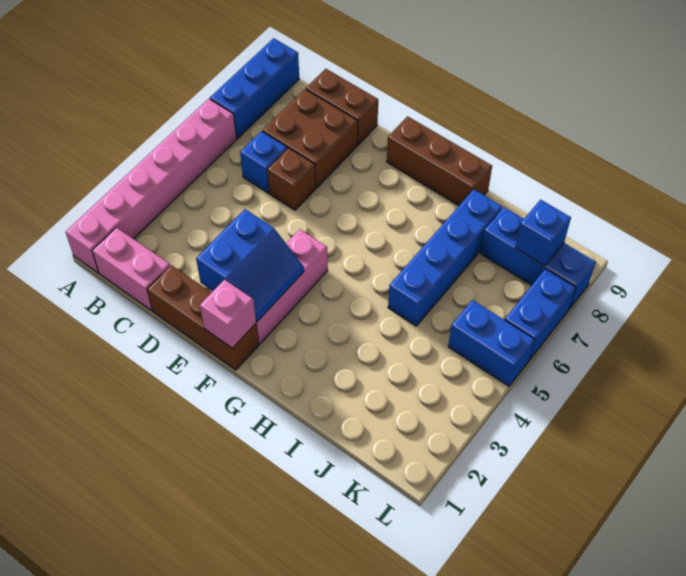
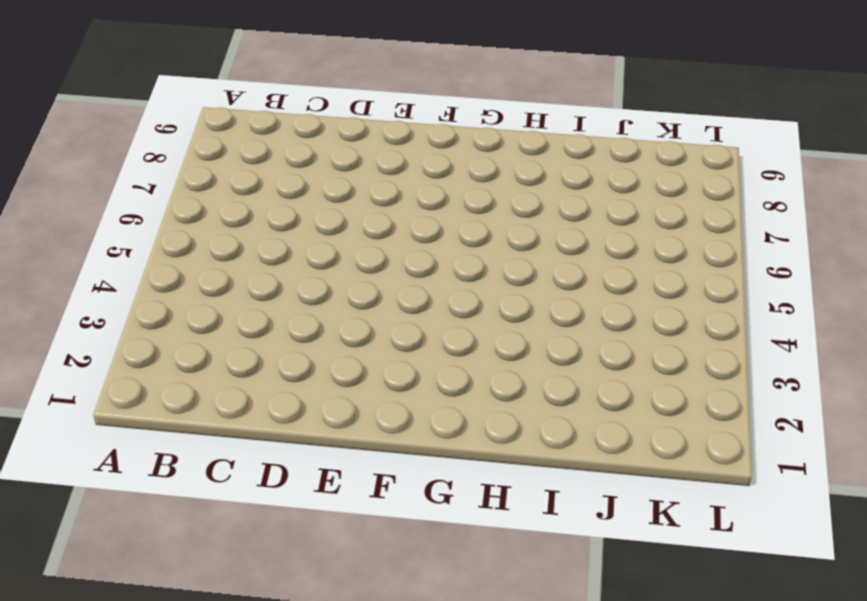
none -> pink brick A1:A6 level 1
none -> blue brick A7:A9 level 1
none -> pink brick B1:C1 level 1

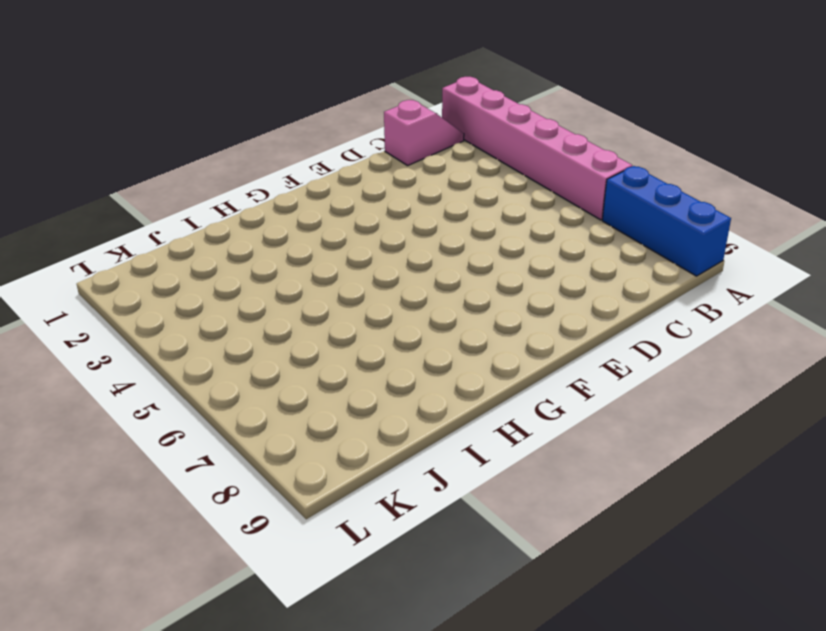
pink slope B1:C1 level 1 top C -> pink brick B1:C1 level 1
none -> blue brick C6 level 1
none -> brown brick C7:D8 level 1
none -> brown brick C9:D9 level 1

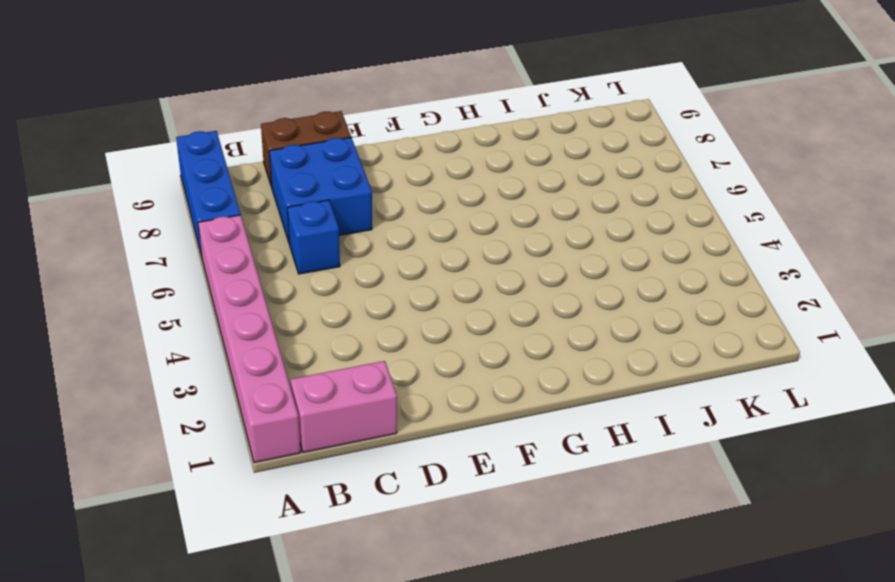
blue brick C7:D8 level 1 -> brown brick C7:D8 level 1
none -> brown brick D1:F1 level 1
none -> brown brick D6 level 1
none -> pink brick F2:F4 level 1

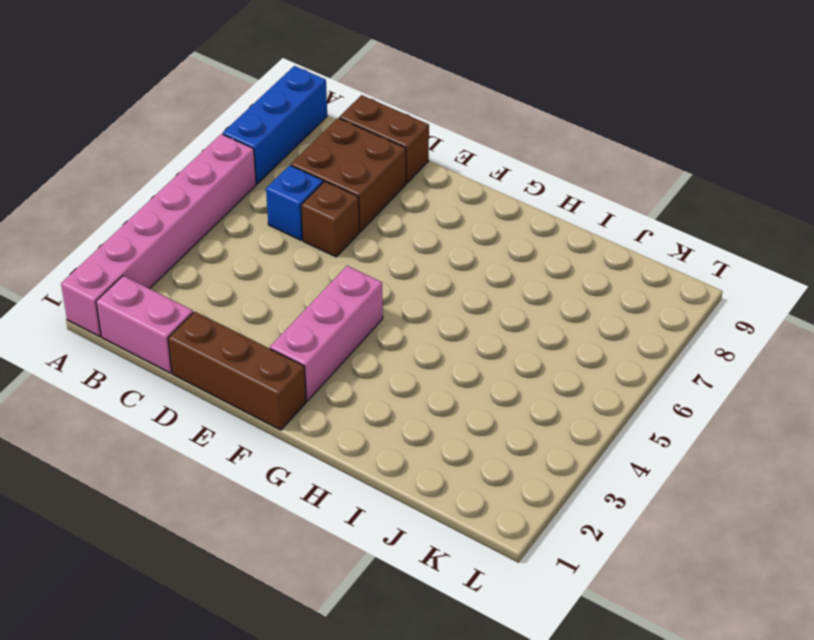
none -> brown brick F9:H9 level 1
none -> blue brick I5:I8 level 1
none -> blue brick J8:L8 level 1

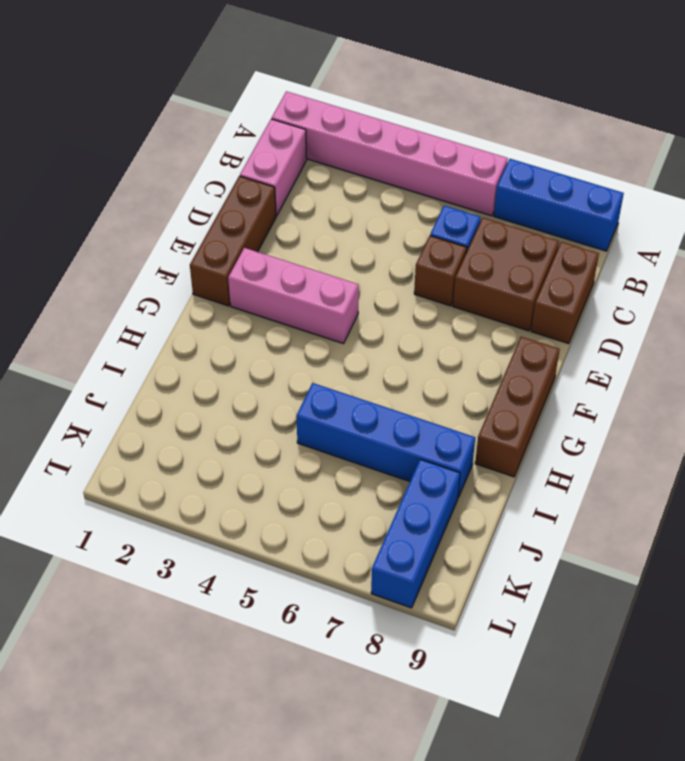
none -> blue brick K5:L5 level 1
none -> blue brick L6:L7 level 1
none -> blue slope E2:F3 level 2 top E

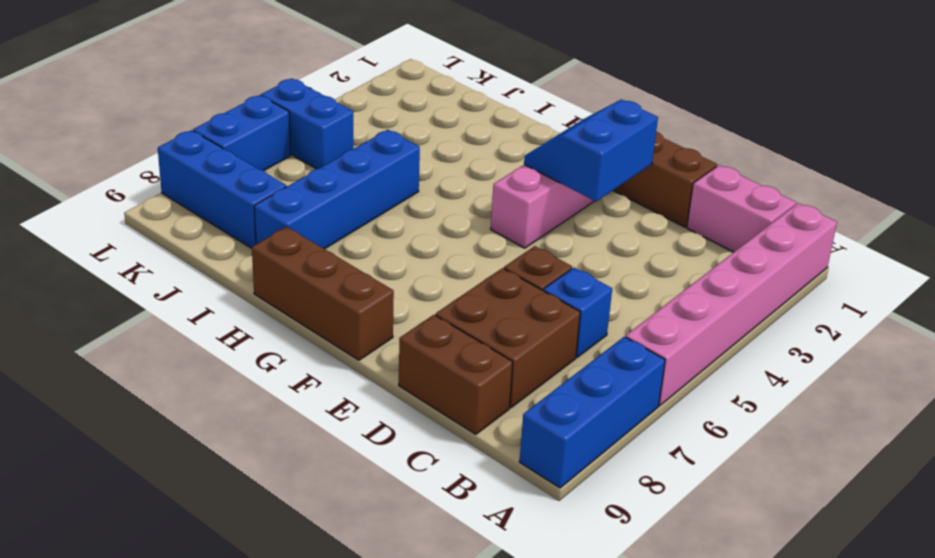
none -> pink brick F1 level 2
none -> blue brick K8 level 2

